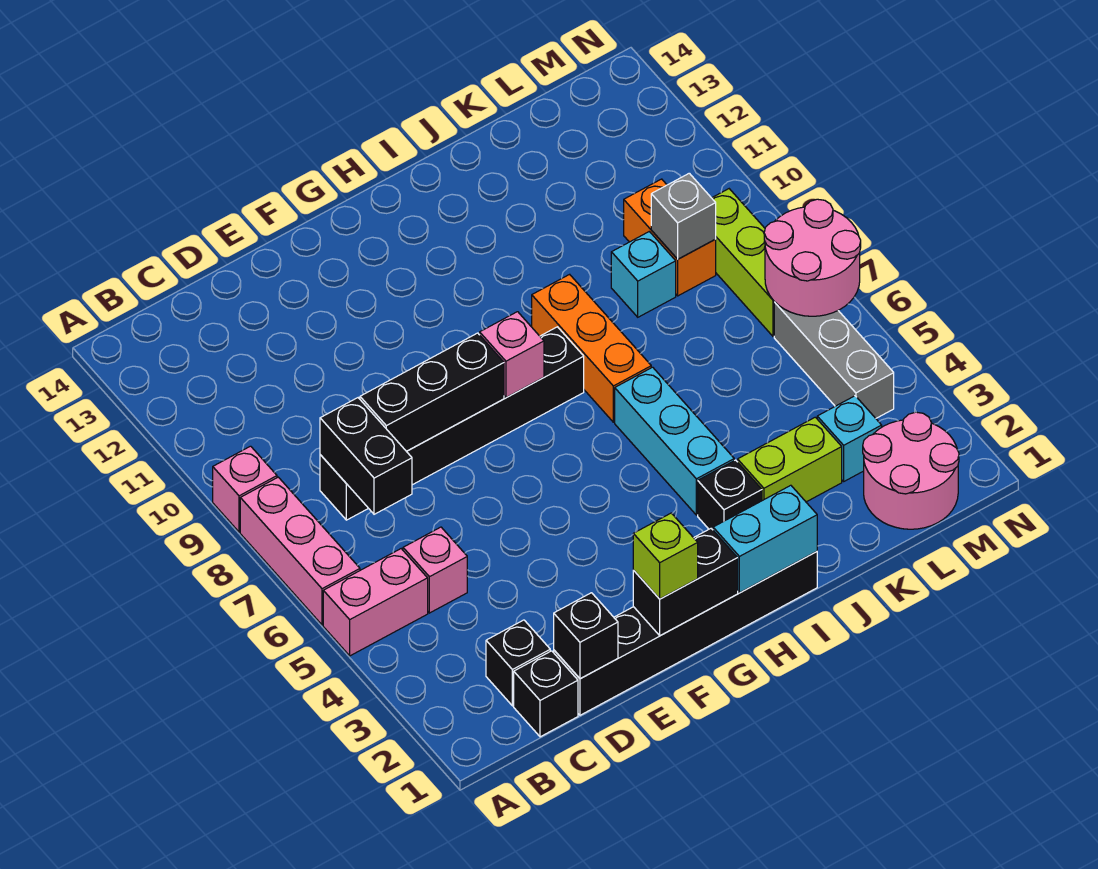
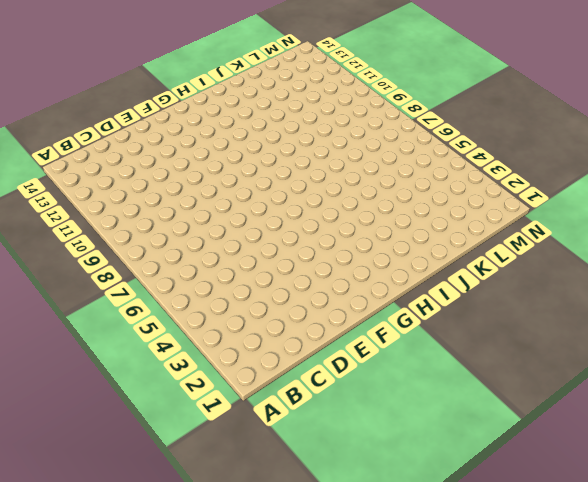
none -> pink brick A5:B5 level 1
none -> pink brick A6:A8 level 1
none -> pink brick A9 level 1

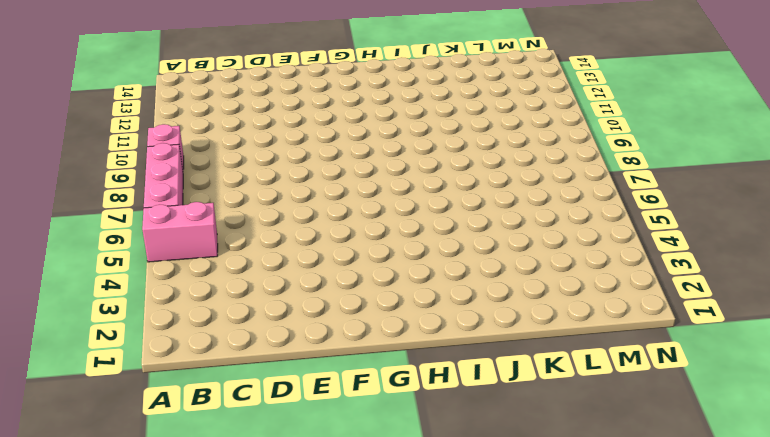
none -> black brick C1 level 1
none -> black brick C2 level 1
none -> pink brick C5 level 1

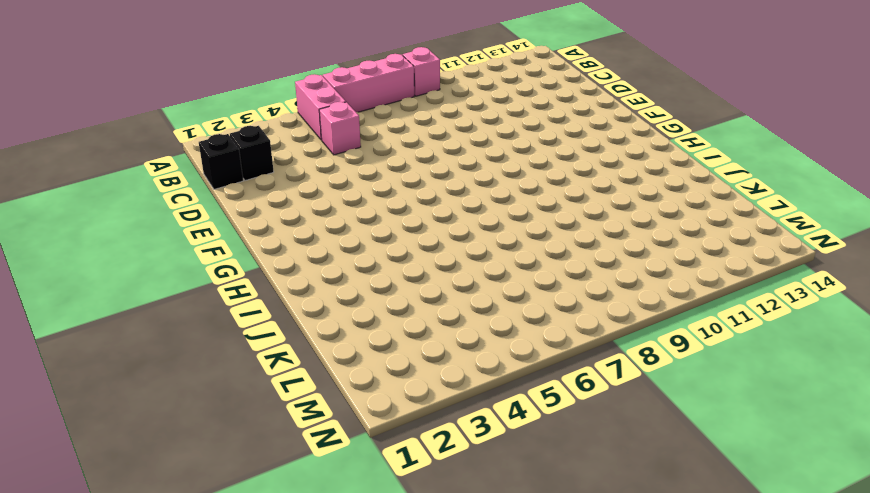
none -> black brick C8:H8 level 1
none -> black brick D1:I1 level 1
none -> black brick I3 level 1

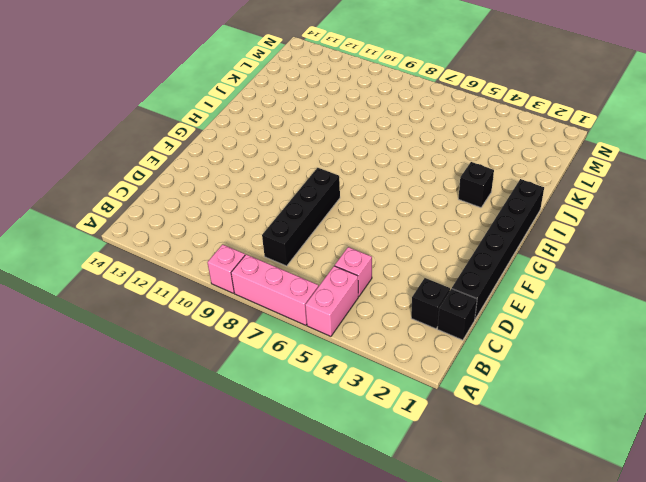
black brick C8:F8 level 1 -> black brick C8:H8 level 1
none -> cyan brick I4:I6 level 1
none -> orange brick I7:I9 level 1
none -> lime brick J3:K3 level 1

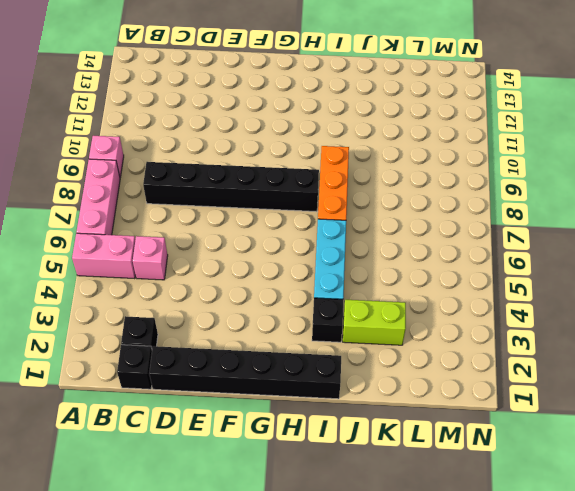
none -> cyan brick K9 level 1
none -> pink round brick L1:M2 level 1
none -> cyan brick L3 level 1

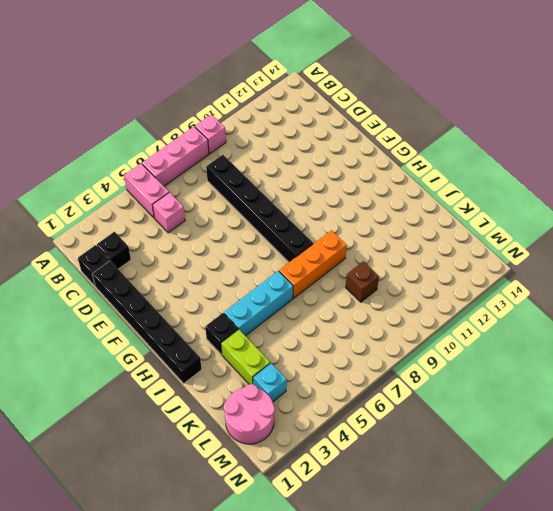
brown brick K9 level 1 -> cyan brick K9 level 1
none -> orange brick L9:L10 level 1
none -> grey brick M4:M6 level 1
none -> lime brick M7:M9 level 1

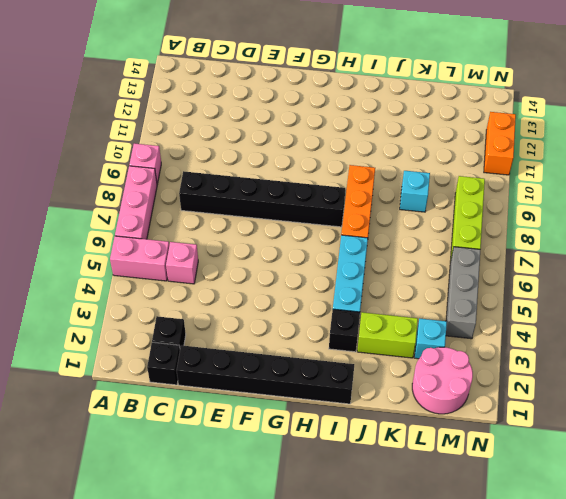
orange brick N11:N12 level 1 -> orange brick L9:L10 level 1
none -> black brick C7:C8 level 2
none -> black brick D1 level 2
none -> black brick D8:F8 level 2

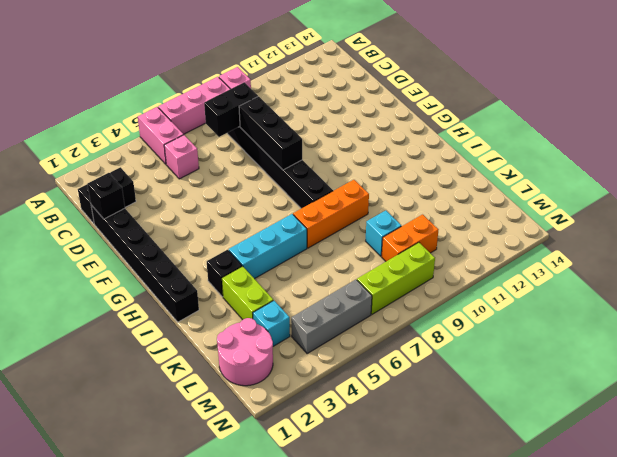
none -> black brick F1:G1 level 2
none -> pink brick G8 level 2
none -> cyan brick H1:I1 level 2

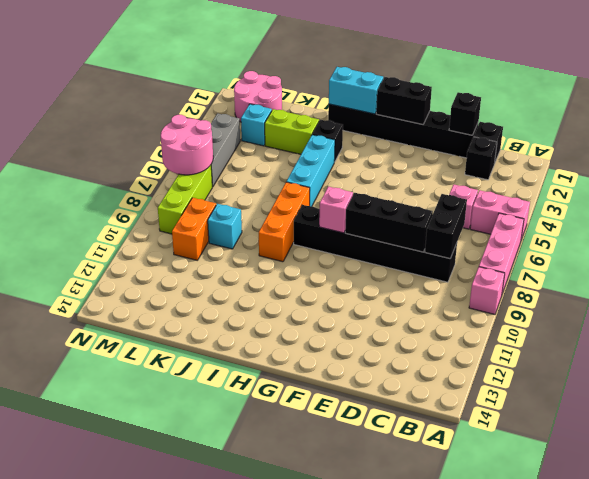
none -> grey brick L9 level 2
none -> lime brick F1 level 3

